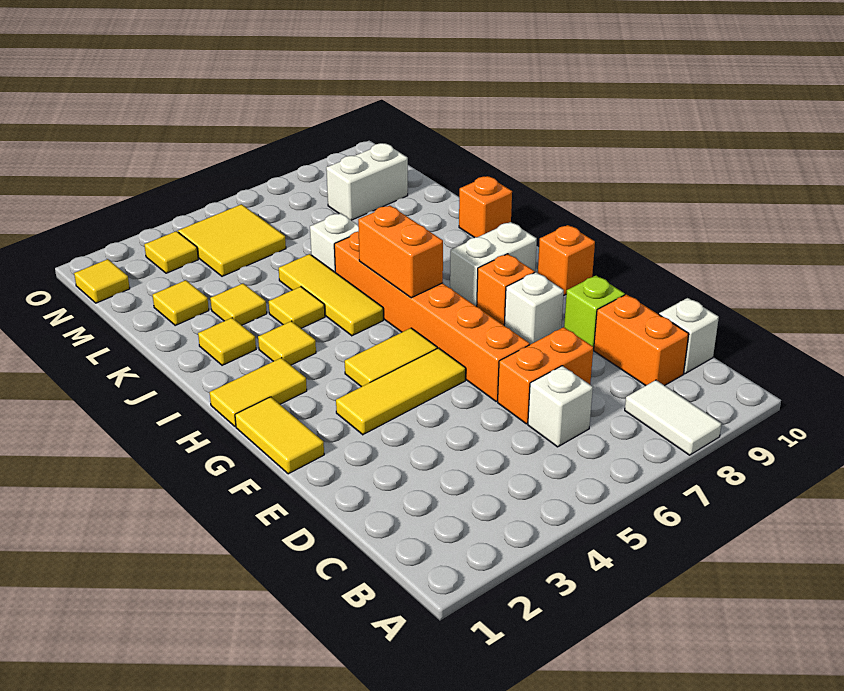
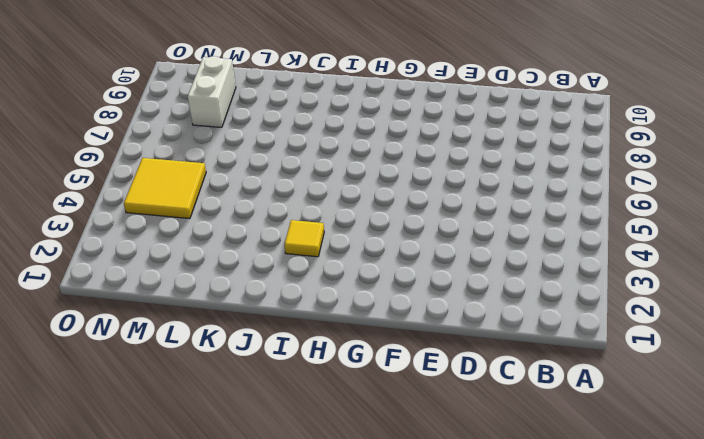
none -> white tile A8:B8 level 1
none -> white brick C6 level 1
none -> orange brick C9:D9 level 1

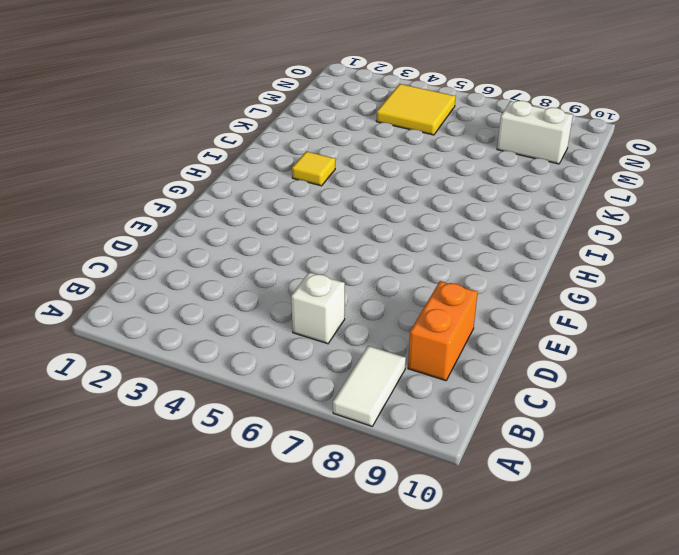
none -> white brick C10 level 1
none -> orange brick D6:D7 level 1
none -> orange brick E6:J6 level 1

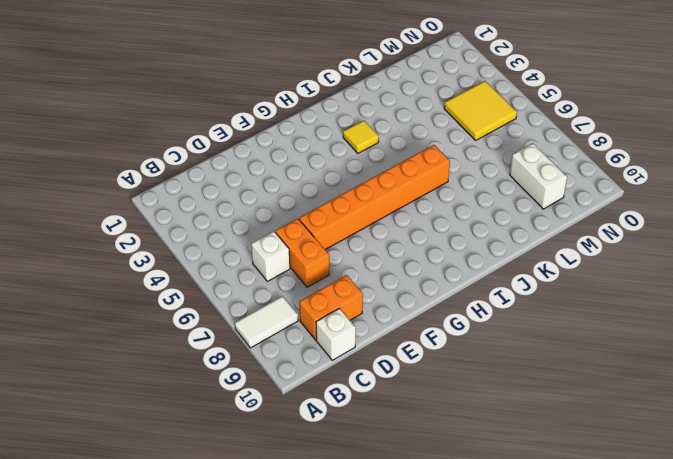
none -> lime brick E9 level 1
none -> yellow tile F1:G1 level 1
none -> yellow tile F3:F5 level 1

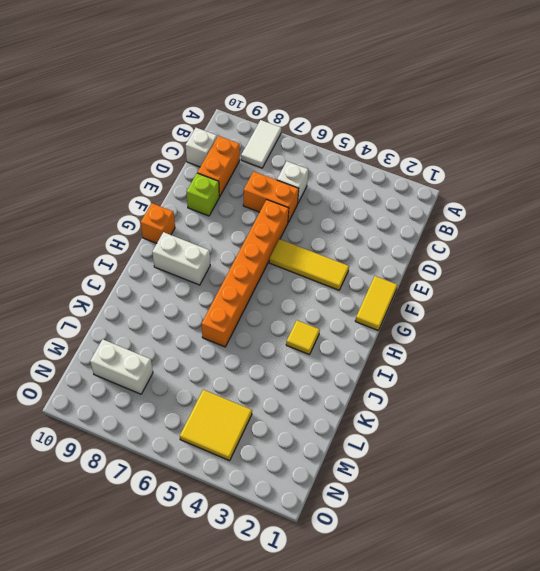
none -> white brick F8 level 1
none -> yellow tile G4:G5 level 1
none -> orange brick G8 level 1

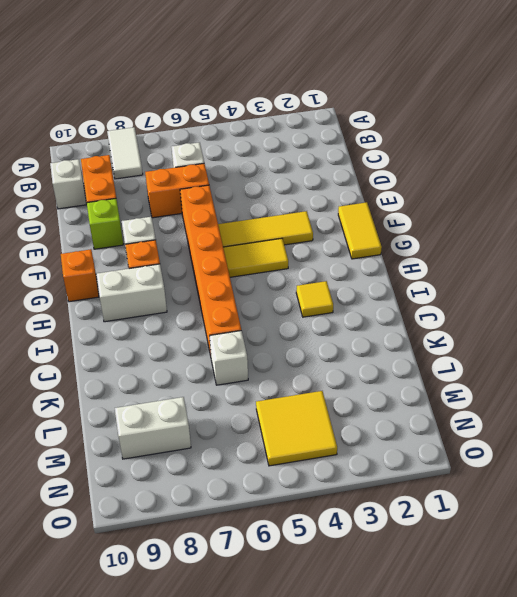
none -> yellow tile H1:H2 level 1
none -> yellow tile I5:K5 level 1
none -> yellow tile J2 level 1

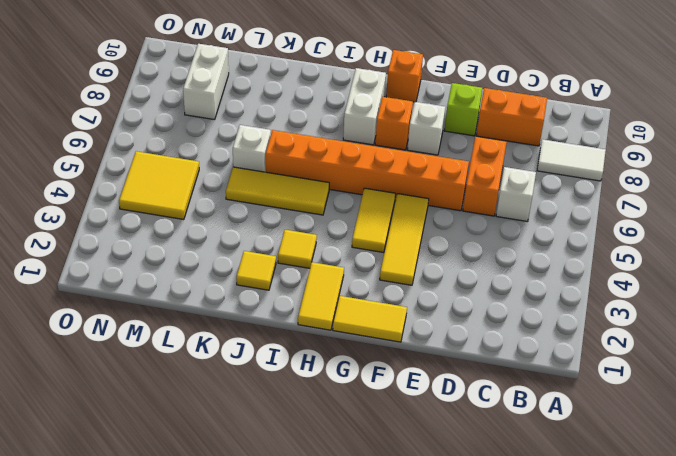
none -> white brick C10 level 1
none -> yellow tile J4 level 1
none -> orange brick J10 level 1

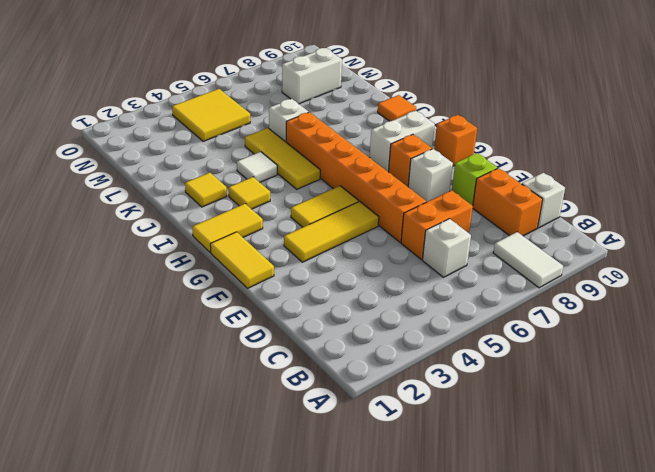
white tile J4 level 1 -> yellow tile J4 level 1
orange tile J10 level 1 -> orange brick J10 level 1
none -> yellow tile K3 level 1
none -> yellow tile L2 level 1
none -> yellow tile N1 level 1

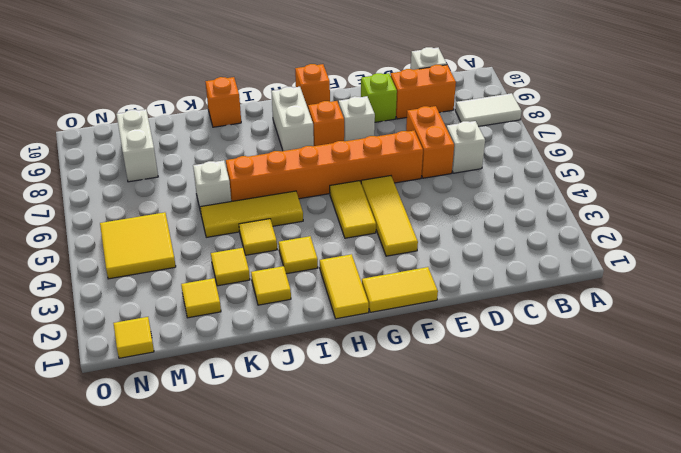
none -> yellow tile N3 level 1
none -> orange brick H6:I6 level 2

